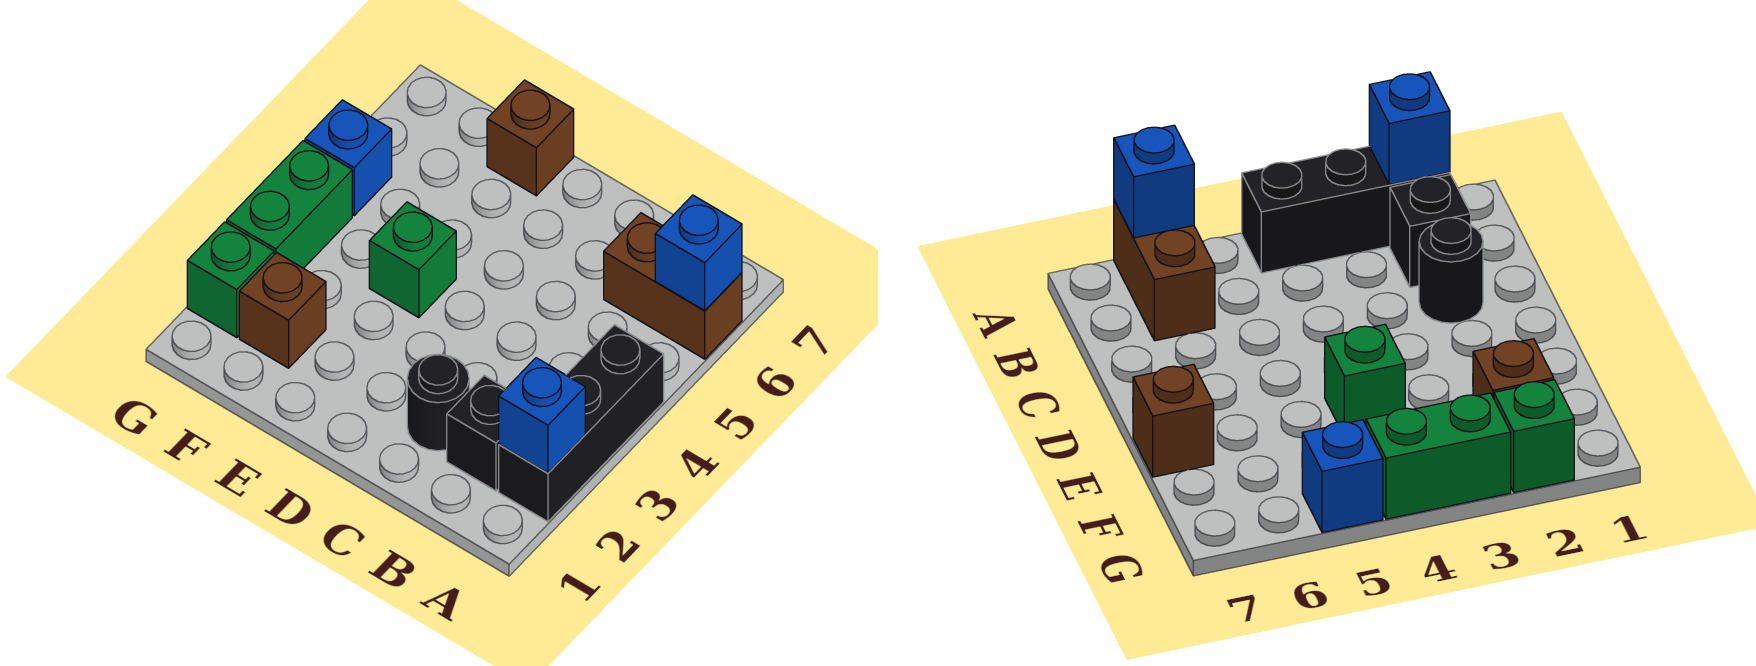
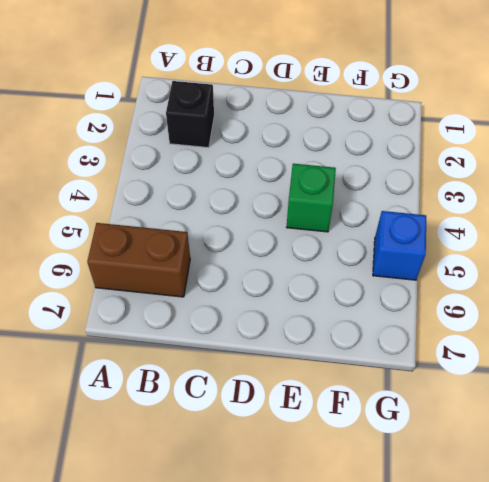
none -> black brick A2:A4 level 1
none -> black round brick C2 level 1
none -> brown brick E7 level 1

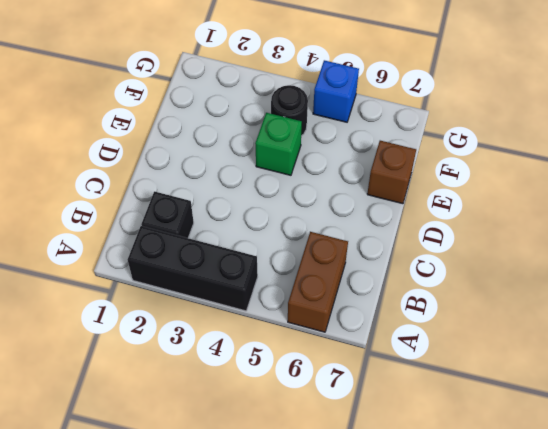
black round brick F4 level 1 -> black round brick C2 level 1
none -> brown brick F2 level 1
none -> green brick G2 level 1
none -> green brick G3:G4 level 1

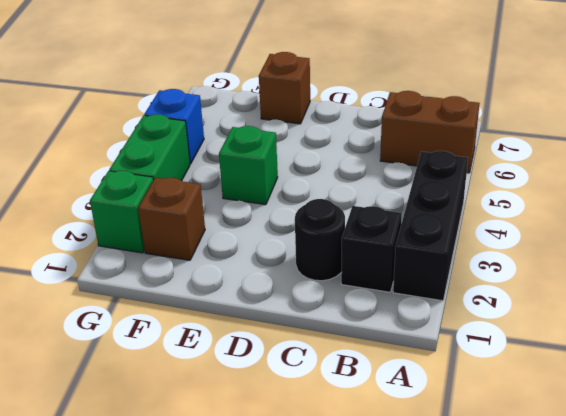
none -> blue brick A2 level 2
none -> blue brick A6 level 2

